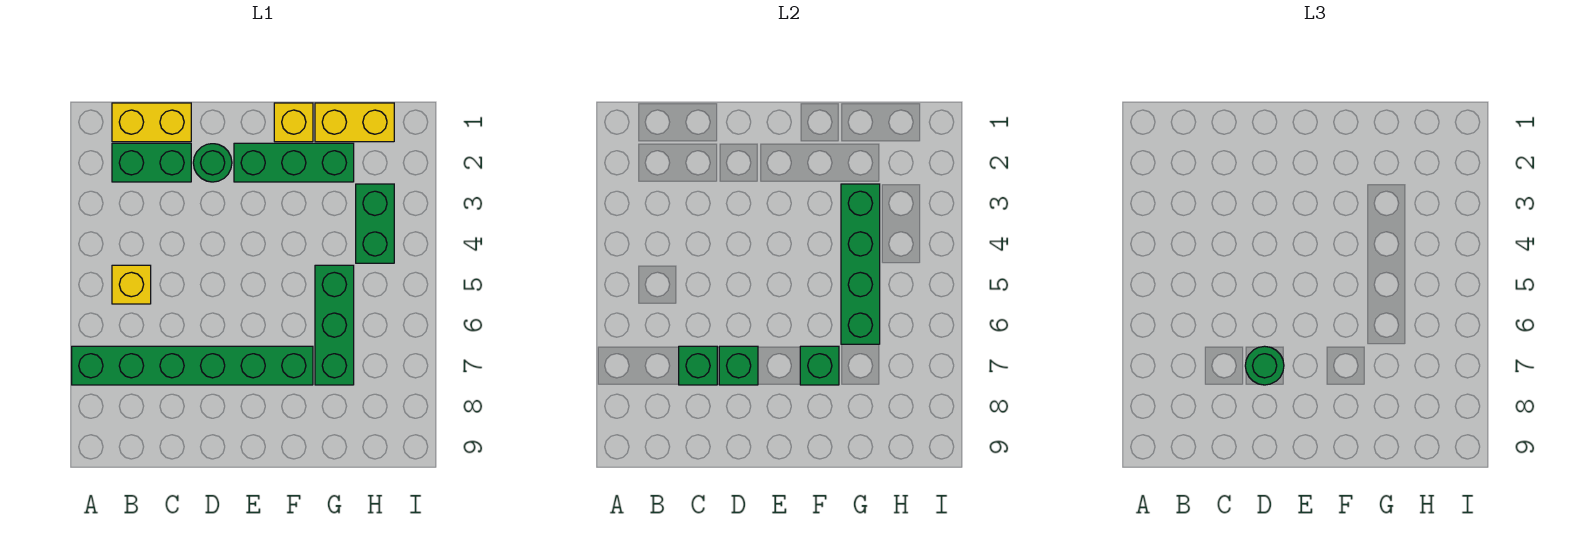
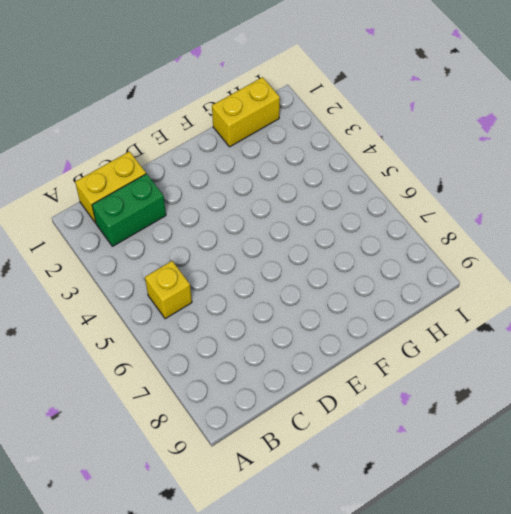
none -> green brick A7:F7 level 1
none -> green round brick D2 level 1
none -> green brick E2:G2 level 1

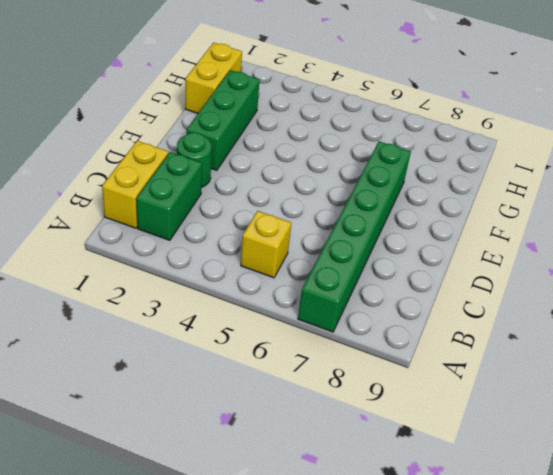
none -> yellow brick F1 level 1
none -> green brick G5:G7 level 1
none -> green brick H3:H4 level 1

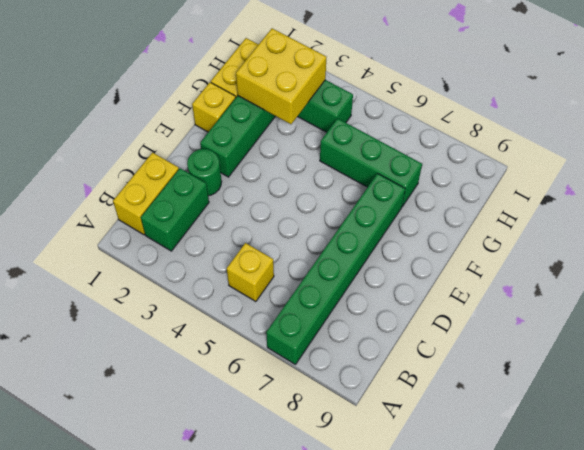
yellow brick G2:H3 level 2 -> green brick G3:G6 level 2
none -> green brick C7 level 2
none -> green brick D7 level 2
none -> green brick F7 level 2

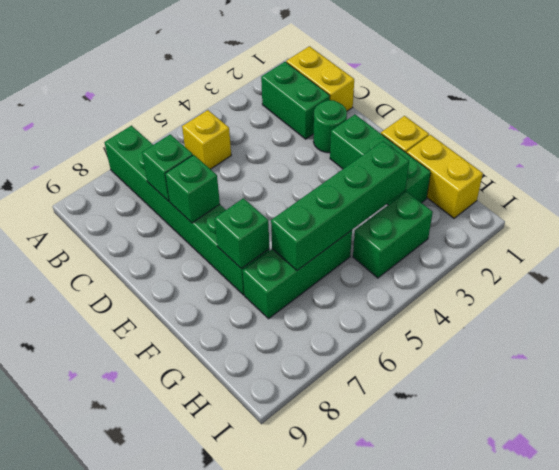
none -> green round brick D7 level 3

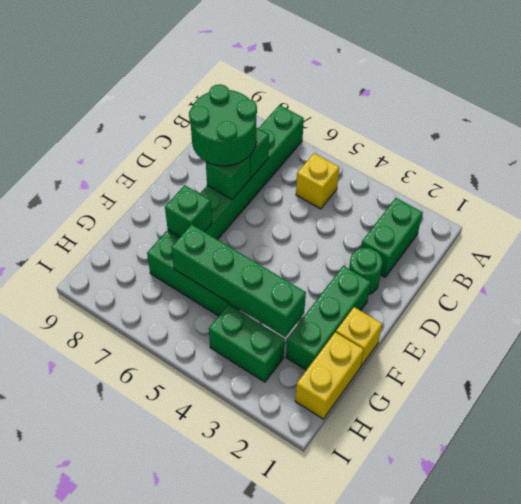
green round brick C7:D8 level 3 -> green round brick D7 level 3
none -> yellow brick B1:C1 level 1

